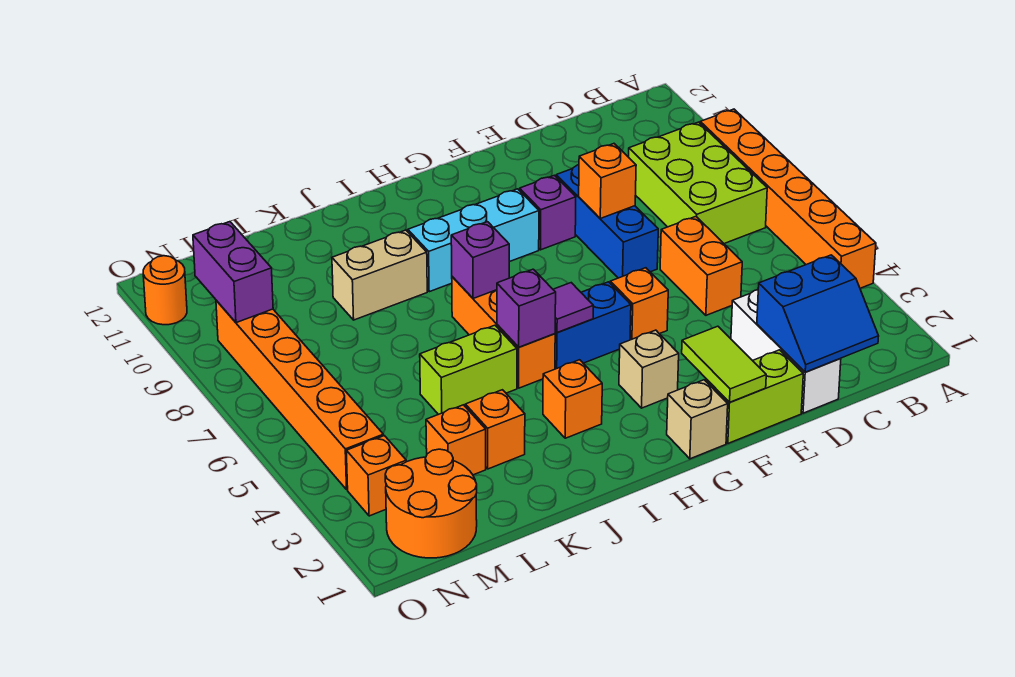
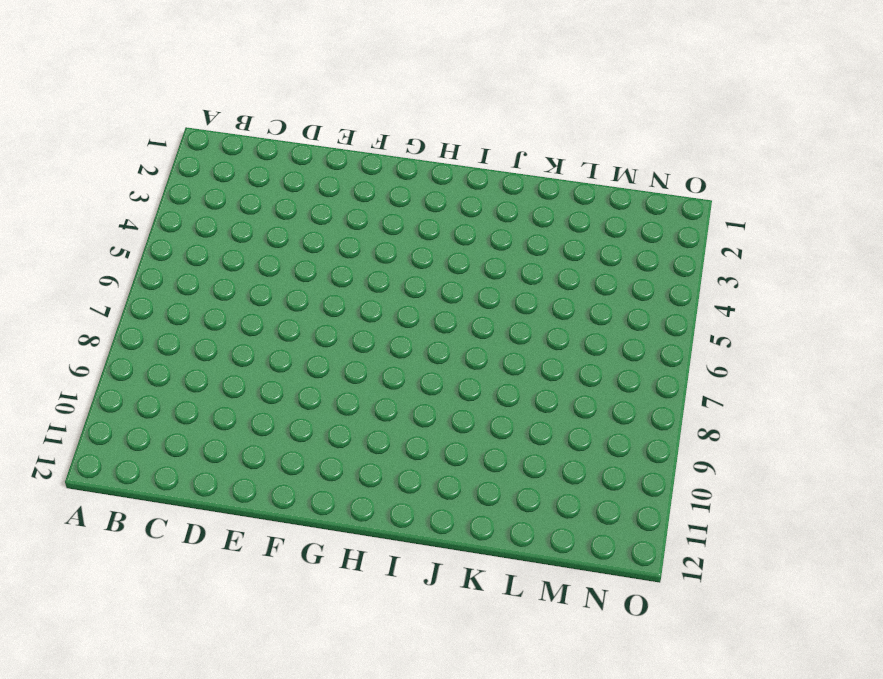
none -> orange brick A4:A9 level 1
none -> lime brick B7:C9 level 1
none -> white brick D1:D3 level 1

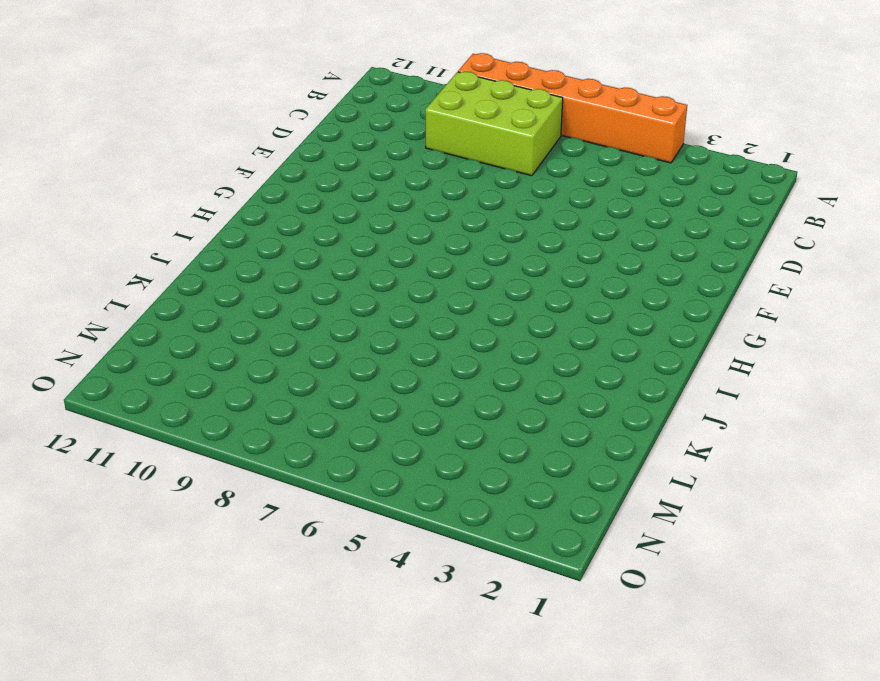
none -> white brick D1:D3 level 1
none -> orange brick D5:D6 level 1
none -> lime brick E1:F1 level 1

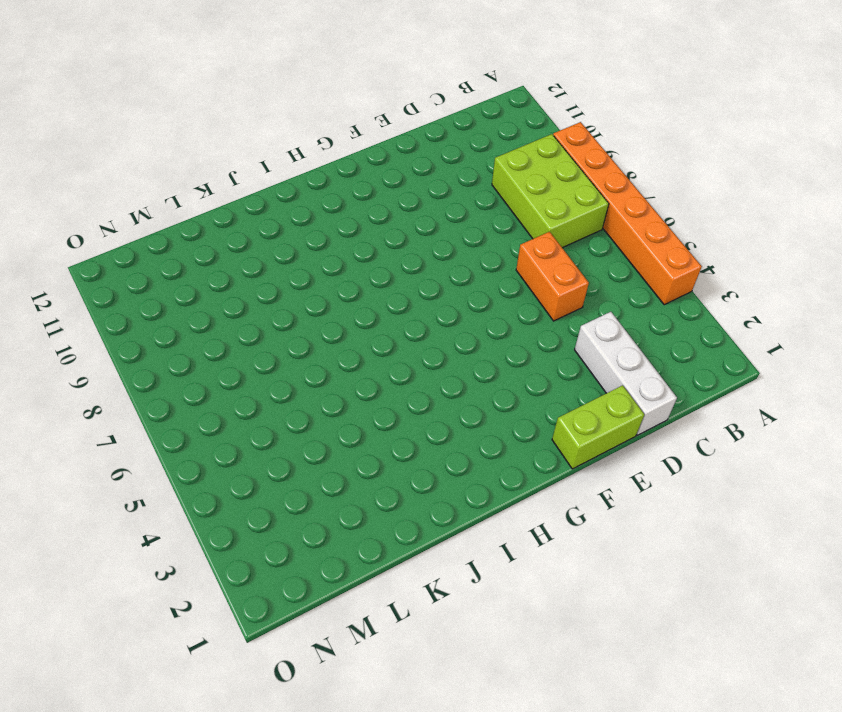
none -> blue brick E7:E9 level 1
none -> orange brick F5 level 1
none -> purple brick F9 level 1

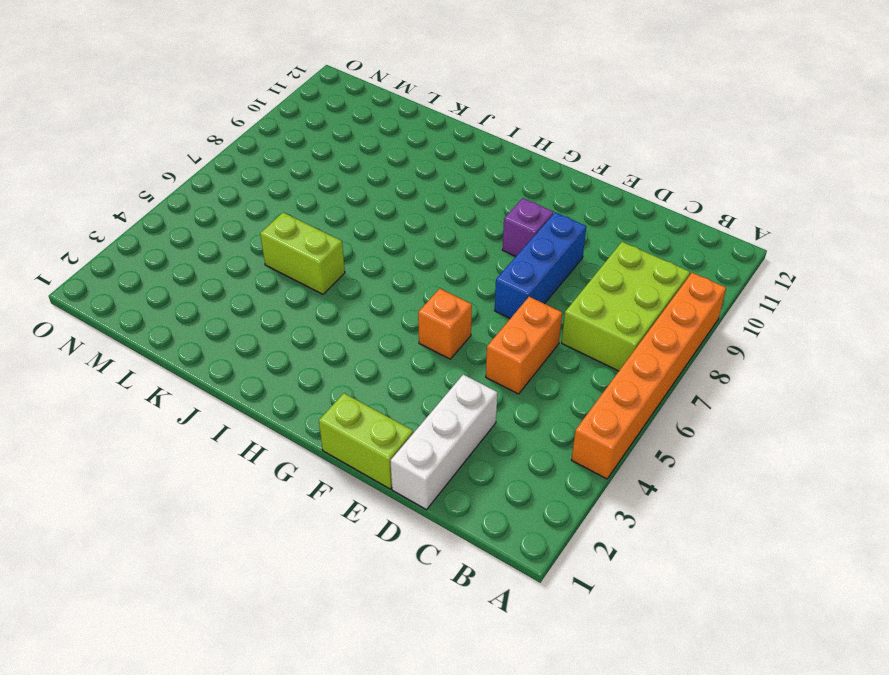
none -> tan brick G1 level 1
none -> tan brick G3 level 1
none -> blue brick G5:H5 level 1

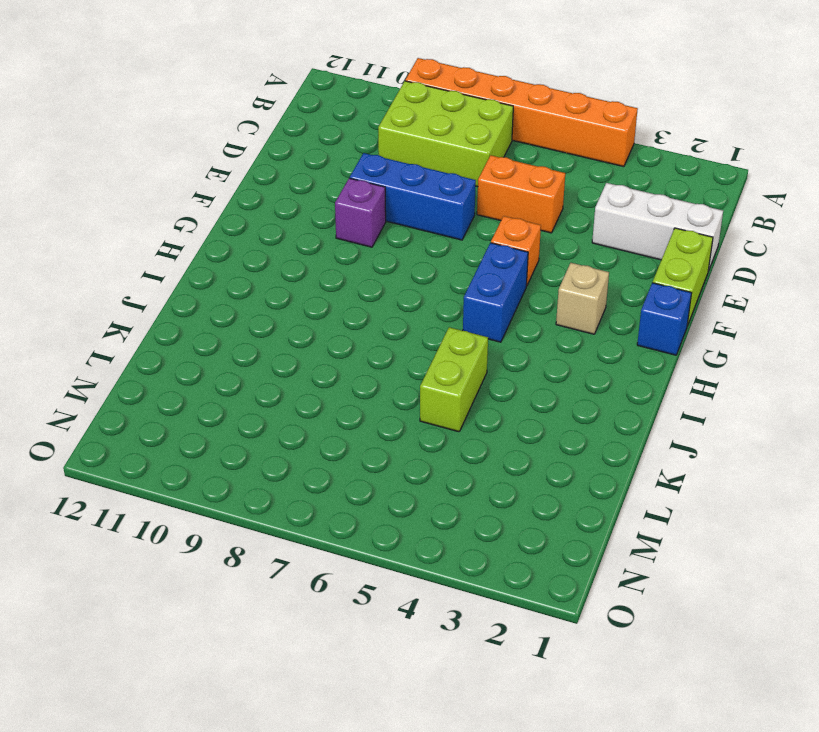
blue brick G1 level 1 -> tan brick G1 level 1
none -> cyan brick G9:I9 level 1
none -> orange brick I3 level 1
none -> orange brick I5:I7 level 1

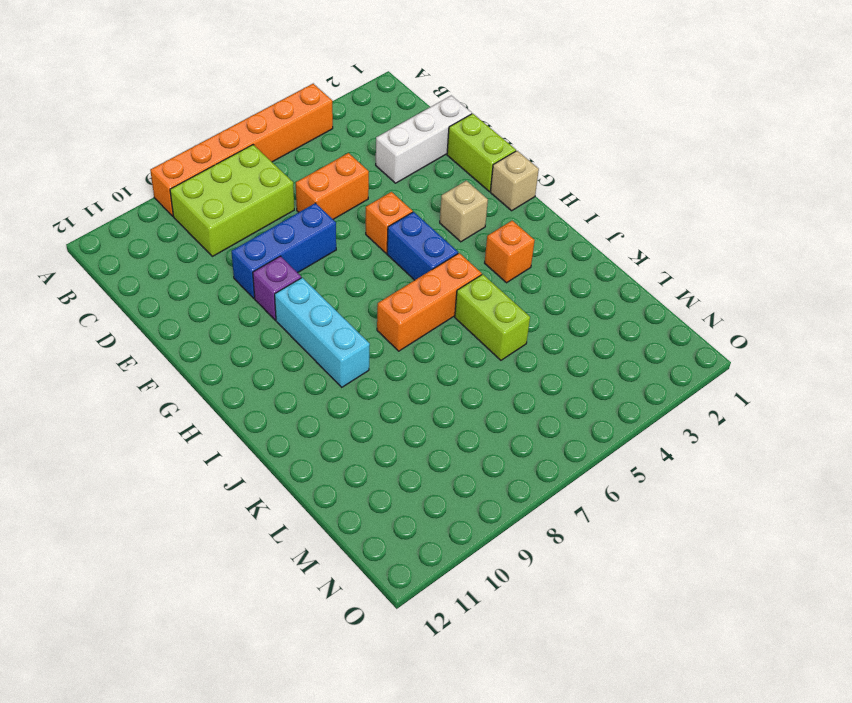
none -> tan brick J9:K9 level 1
none -> orange brick K3 level 1
none -> orange brick L3 level 1

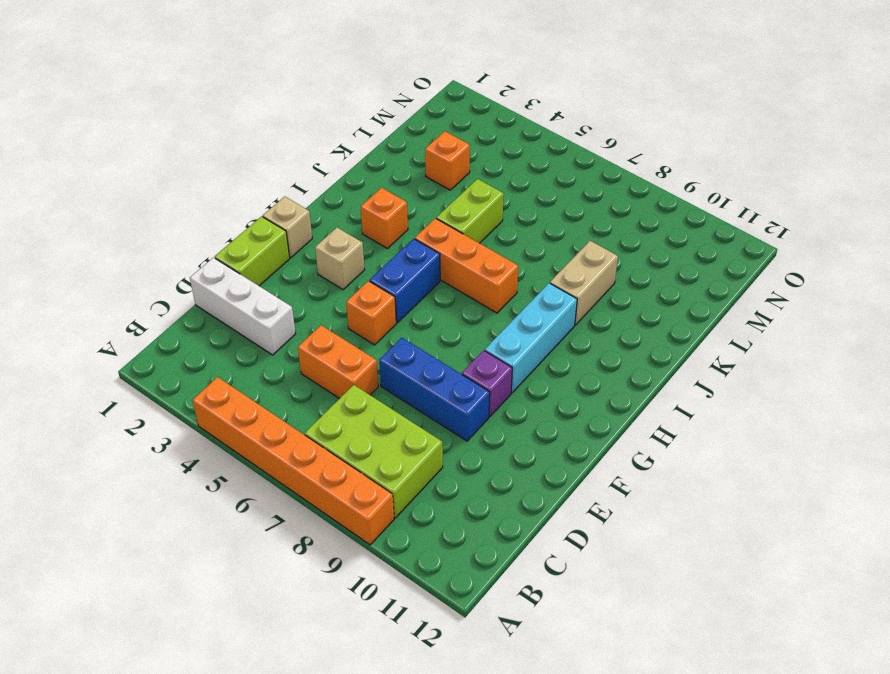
none -> orange brick K3 level 1
none -> orange round brick M1:N2 level 1
none -> orange brick N3 level 1

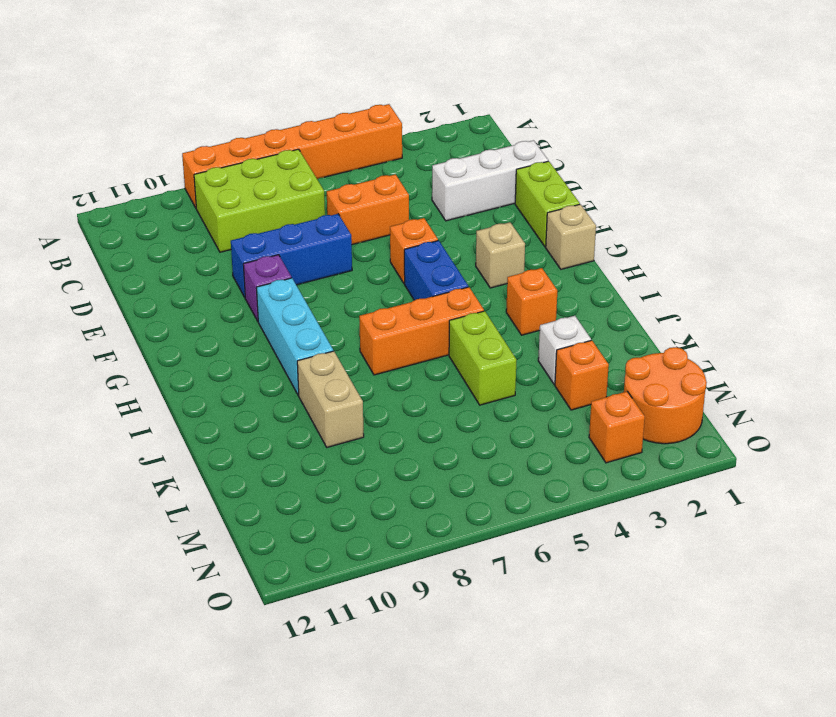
white brick K3 level 1 -> orange brick K3 level 1
none -> orange brick N4:N9 level 1
none -> orange round brick O11 level 1
none -> blue slope C1:D2 level 2 top 2

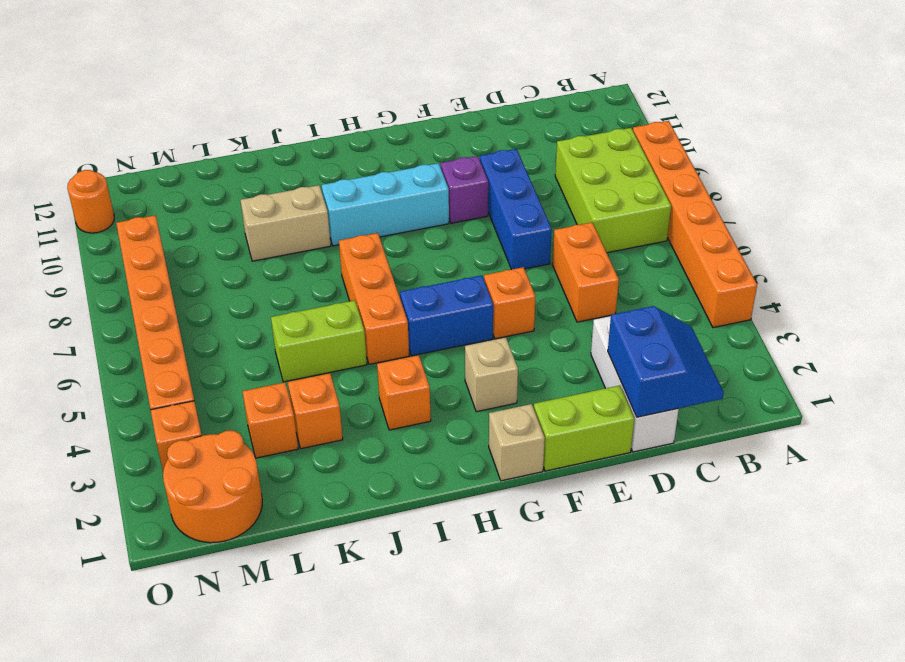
blue slope C1:D2 level 2 top D -> blue slope C1:D2 level 2 top 2
none -> orange brick E8 level 2
none -> lime tile F1:F2 level 2
none -> purple tile H5 level 2

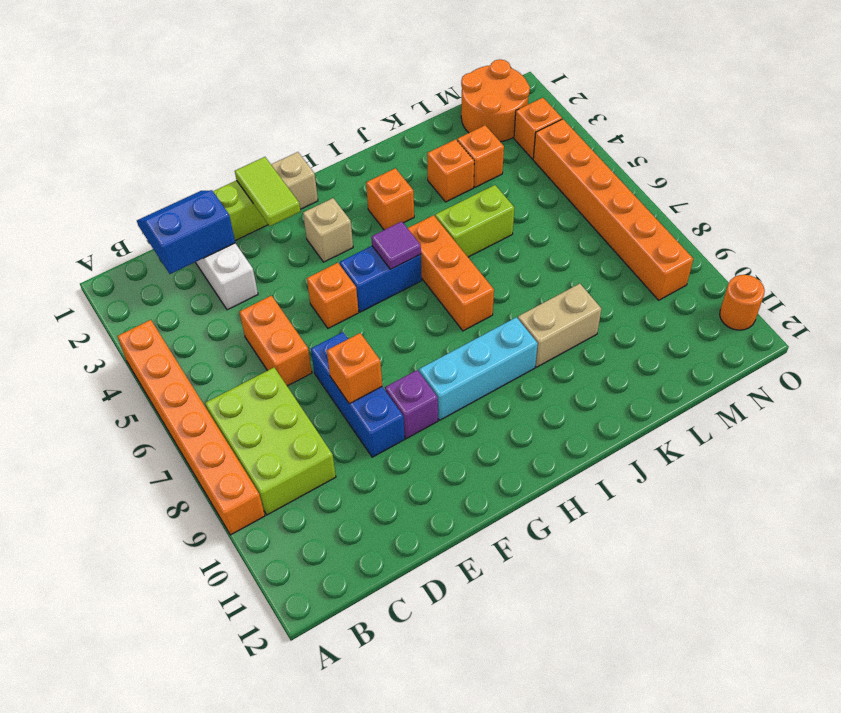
none -> purple brick I5 level 2
none -> purple brick I7 level 2
none -> purple brick N9:N10 level 2

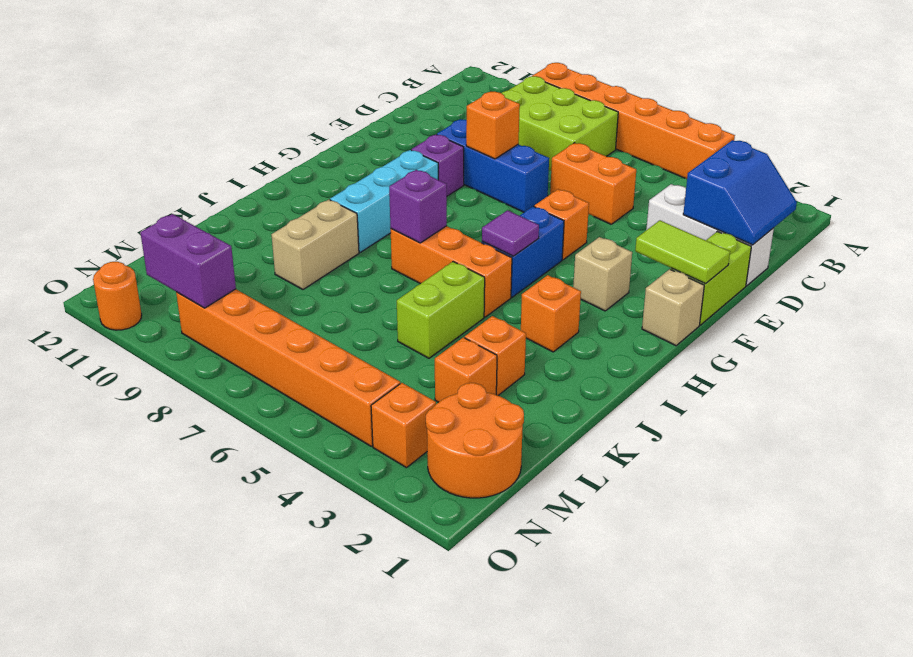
none -> purple brick I5 level 2

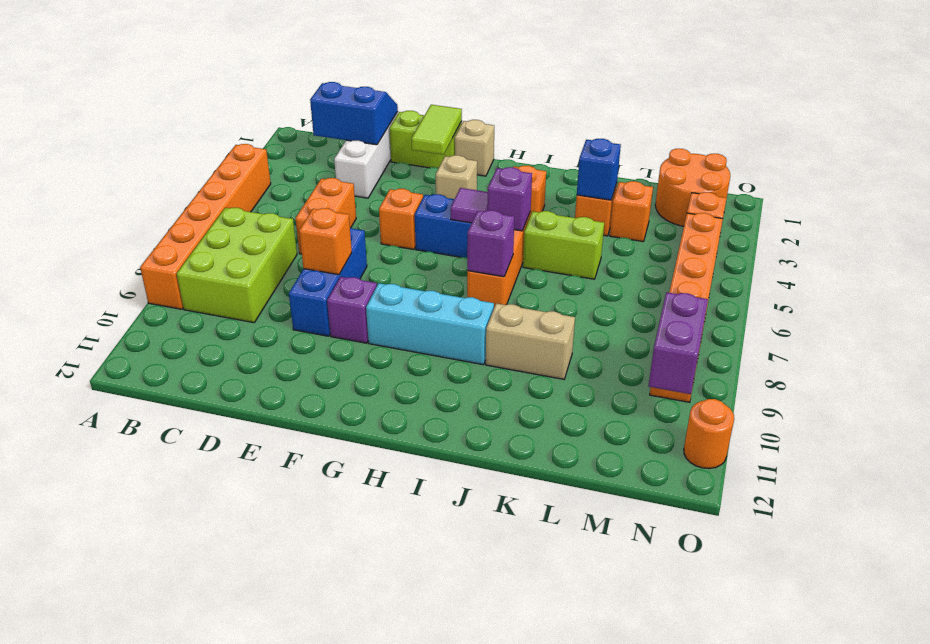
blue brick K3 level 2 -> none

